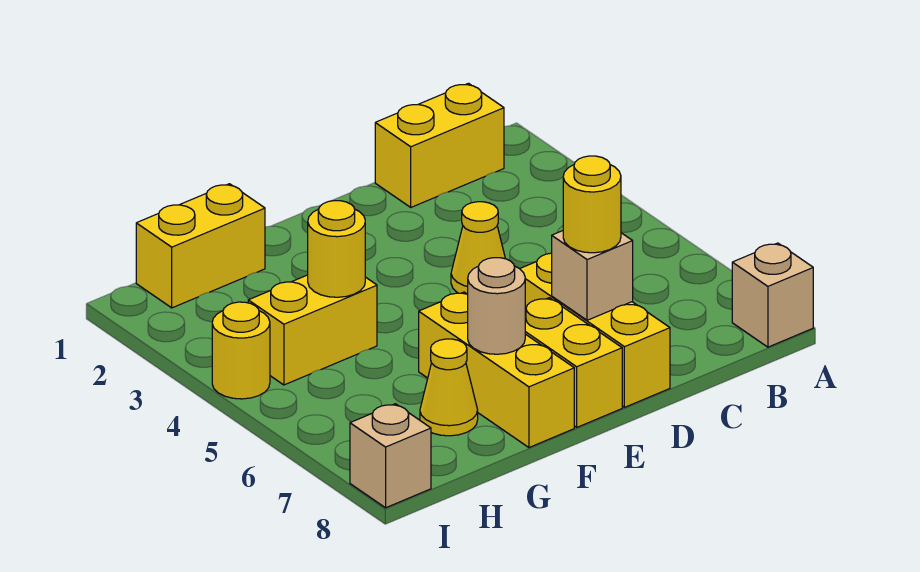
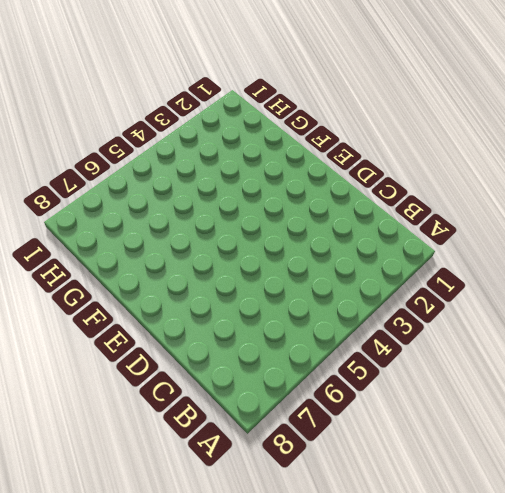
none -> tan brick A8 level 1
none -> yellow brick B1:C1 level 1
none -> yellow cone D4 level 1

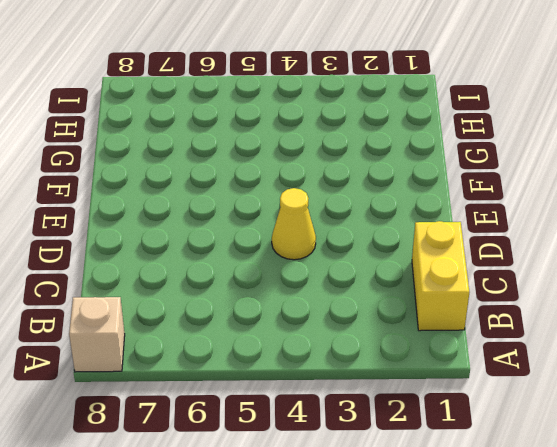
none -> yellow brick D6:D8 level 1
none -> yellow brick E7:E8 level 1
none -> yellow brick F6:F8 level 1

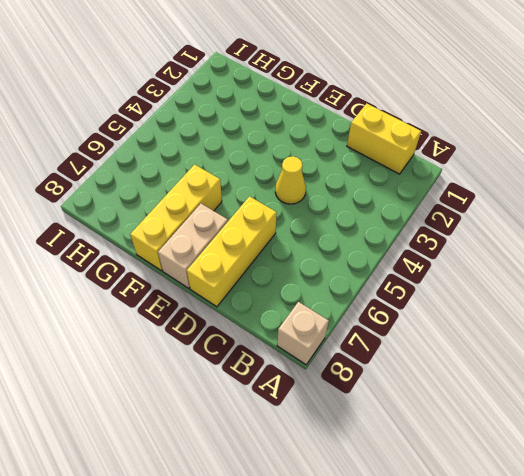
tan brick E7:E8 level 1 -> yellow brick E7:E8 level 1
none -> yellow brick G1:H1 level 1
none -> yellow brick G4:H4 level 1
none -> yellow cone G7 level 1

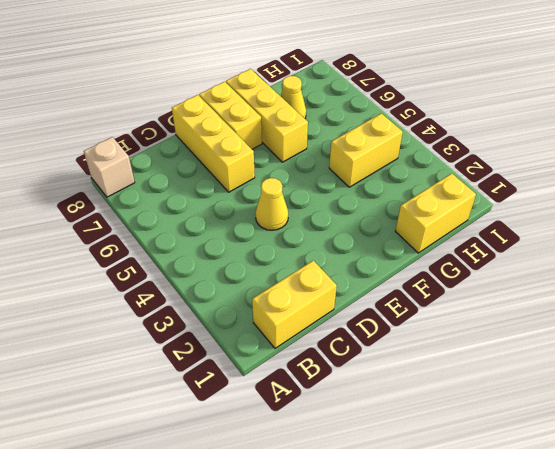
none -> yellow round brick I4 level 1
none -> tan brick I8 level 1
none -> tan brick D7 level 2

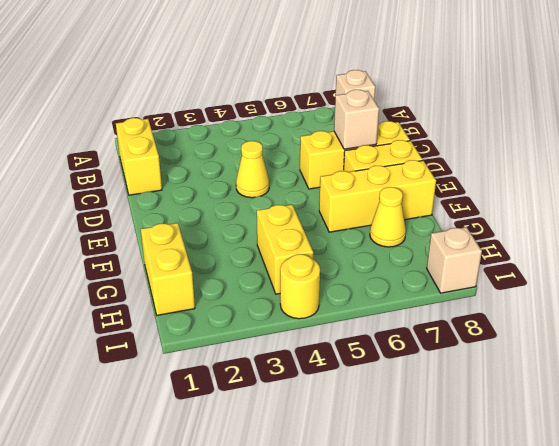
none -> tan round brick F7 level 2
none -> yellow round brick G4 level 2
none -> yellow round brick D7 level 3

